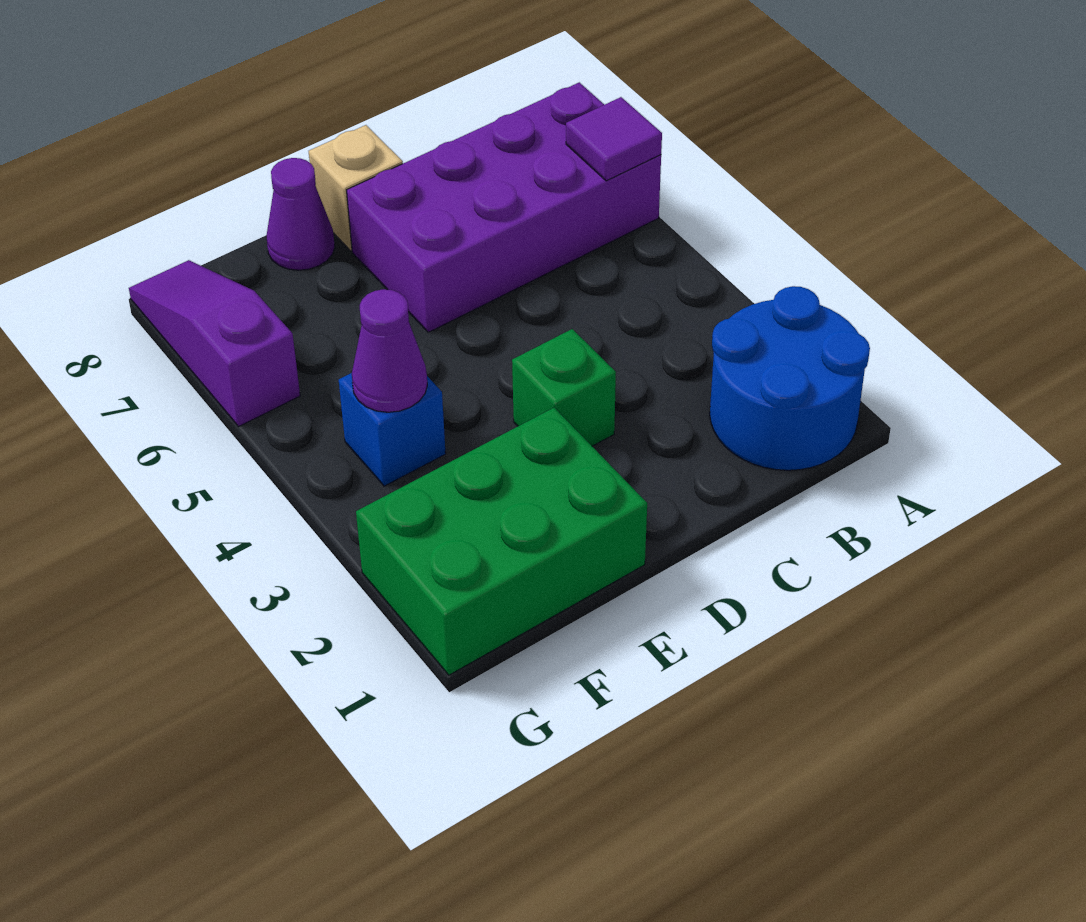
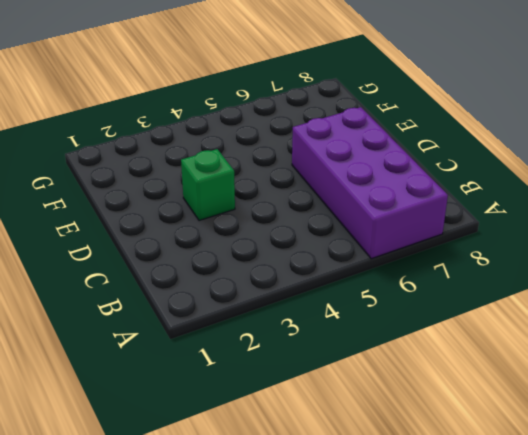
none -> blue round brick A1:B2 level 1
none -> tan brick D8 level 1

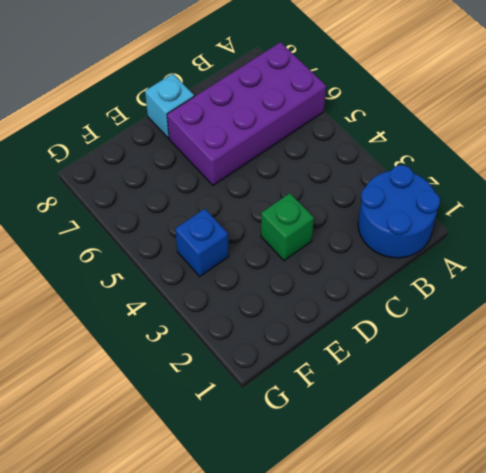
cyan brick D8 level 1 -> tan brick D8 level 1
none -> green brick E1:G2 level 1
none -> purple cone E8 level 1

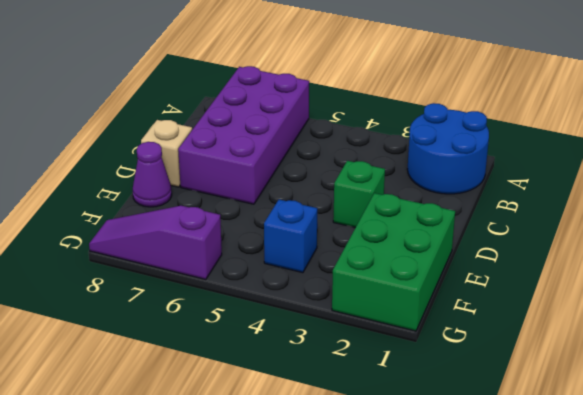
none -> purple tile A6 level 2
none -> purple cone F4 level 2

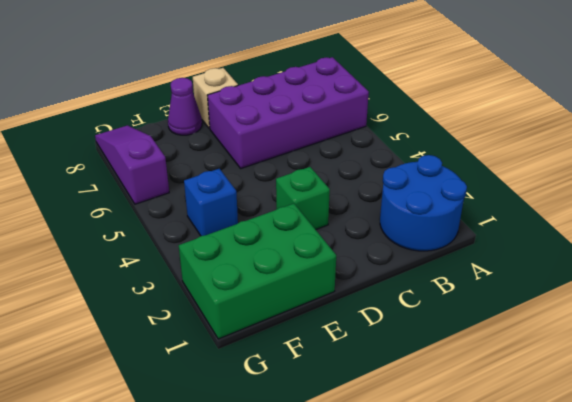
none -> purple tile A6 level 2
none -> purple cone F4 level 2

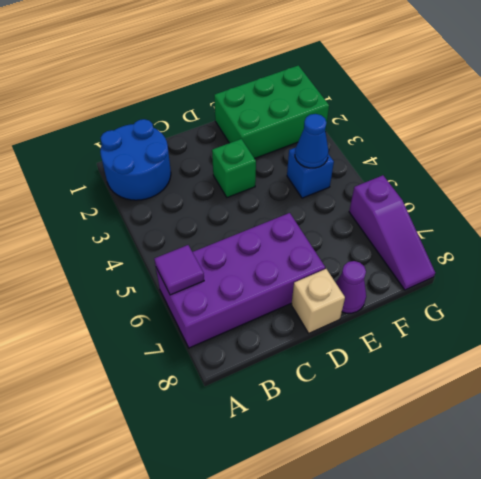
blue cone F4 level 2 -> purple cone F4 level 2

